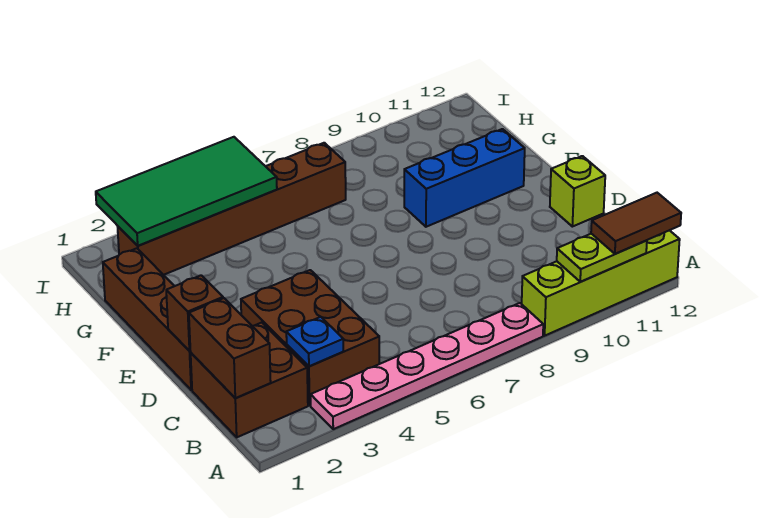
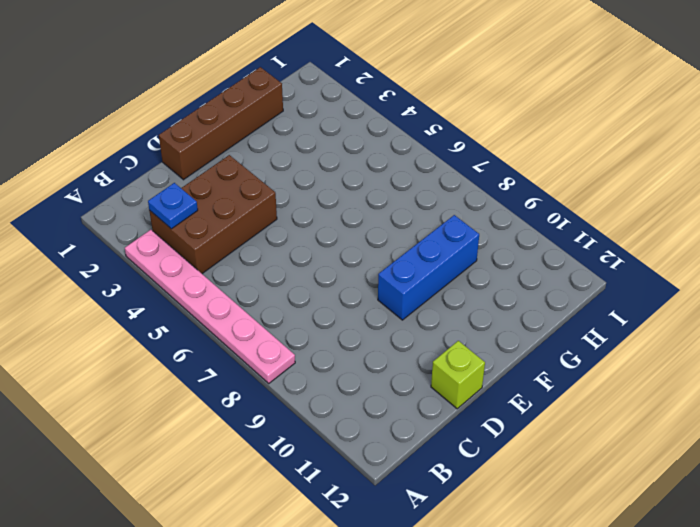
blue brick E9:G9 level 1 -> blue brick F9:F11 level 1
none -> lime brick A9:A12 level 1
none -> brown brick B1:C2 level 1
none -> brown brick H2:H7 level 1

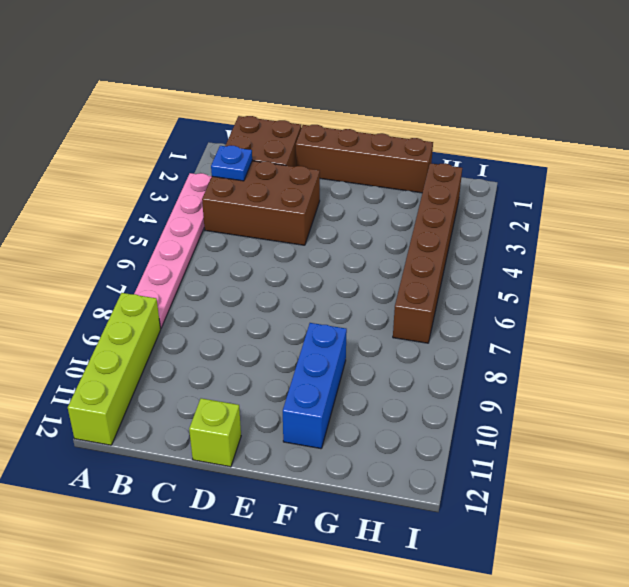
none -> lime plate A10:A11 level 2
none -> brown brick B1:C1 level 2
none -> brown brick D1 level 2

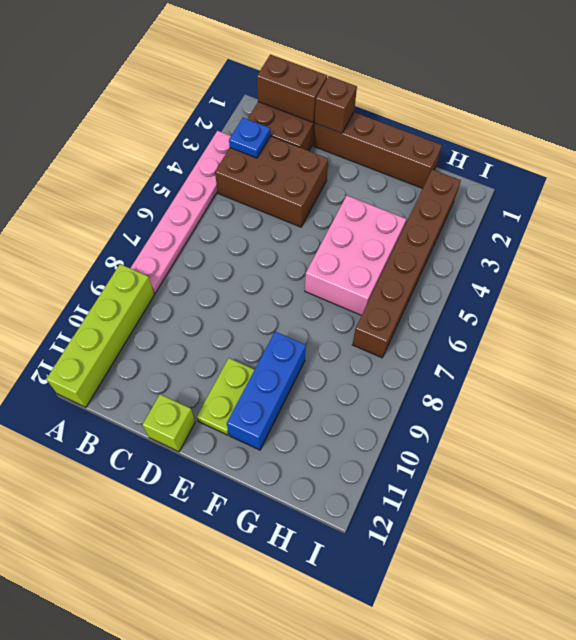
lime plate E10:E11 level 1 -> lime plate A10:A11 level 2
pink brick F4:G6 level 1 -> none
none -> green tile H2:I5 level 2
none -> brown tile A11:A12 level 3

